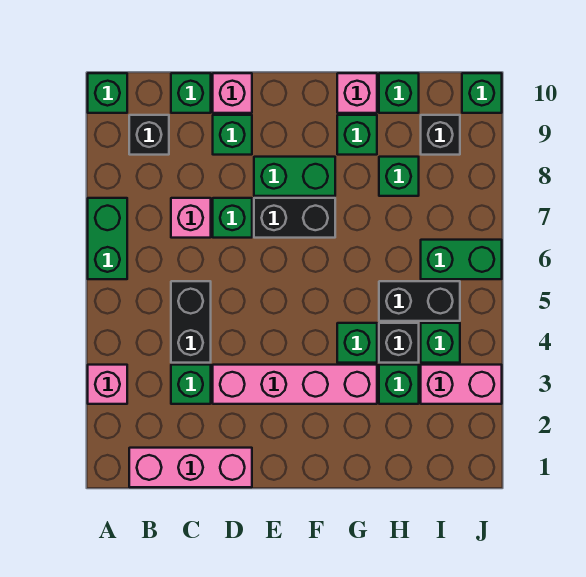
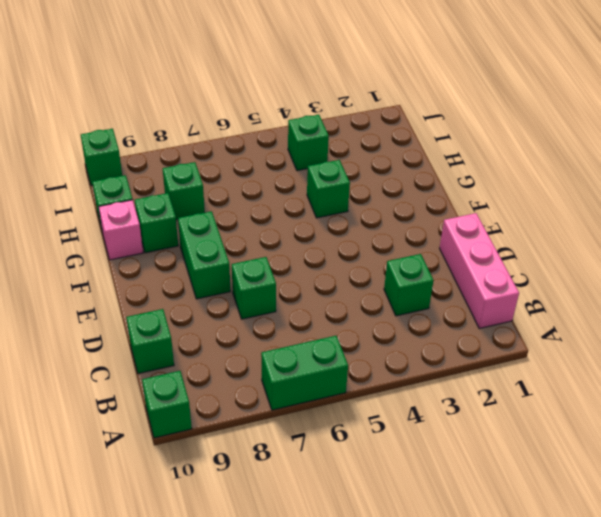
none -> pink brick A3 level 1
none -> black brick B9 level 1
none -> black brick C4:C5 level 1

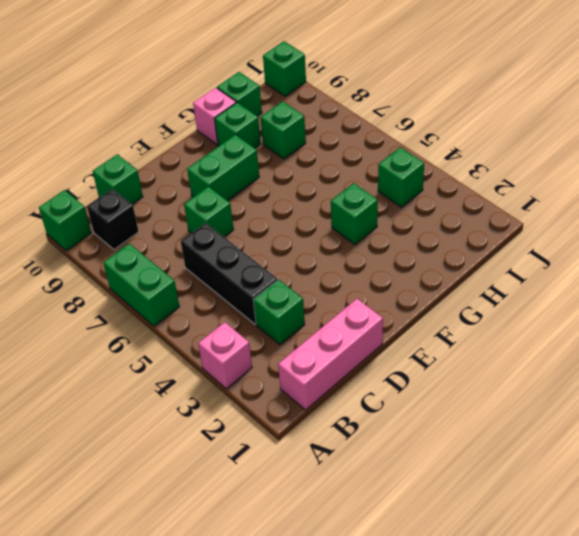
black brick C4:C6 level 1 -> black brick C4:C5 level 1
none -> pink brick C7 level 1
none -> pink brick D3:G3 level 1
none -> green brick D9 level 1

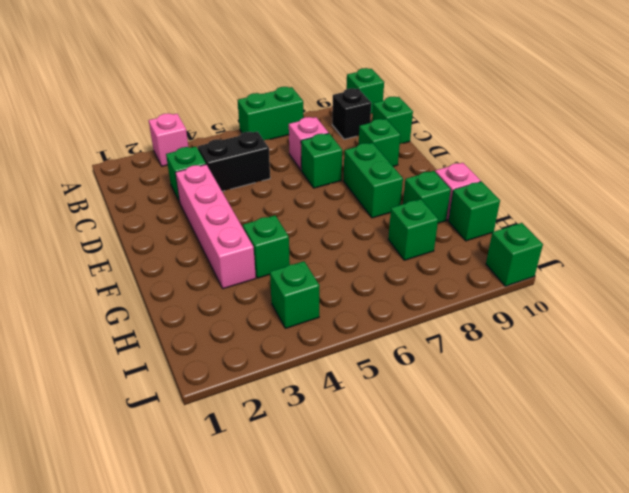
none -> pink brick B1:D1 level 1
none -> pink brick D10 level 1
none -> black brick E7:F7 level 1

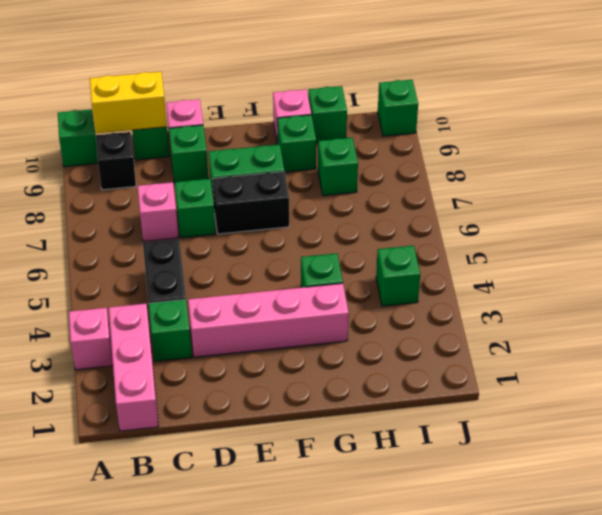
pink brick B1:B3 level 1 -> pink brick B1:D1 level 1
yellow brick B10:C10 level 2 -> none
none -> green brick A6:A7 level 1
none -> green brick H3 level 1
none -> black brick H4 level 1

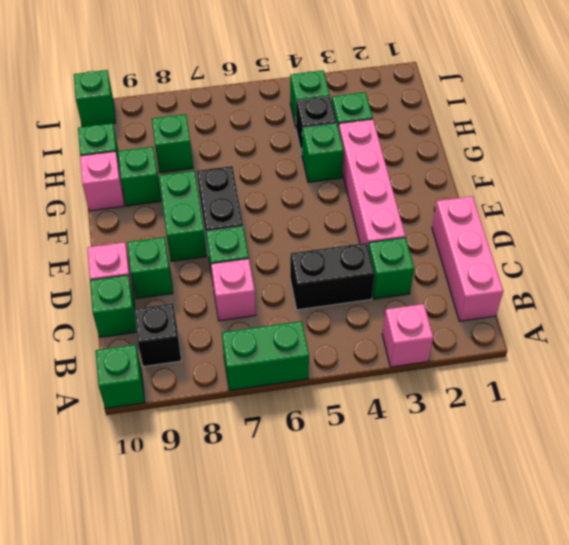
none -> black brick H5:I5 level 1
none -> pink brick I3:J3 level 1
none -> green brick I6:J6 level 1

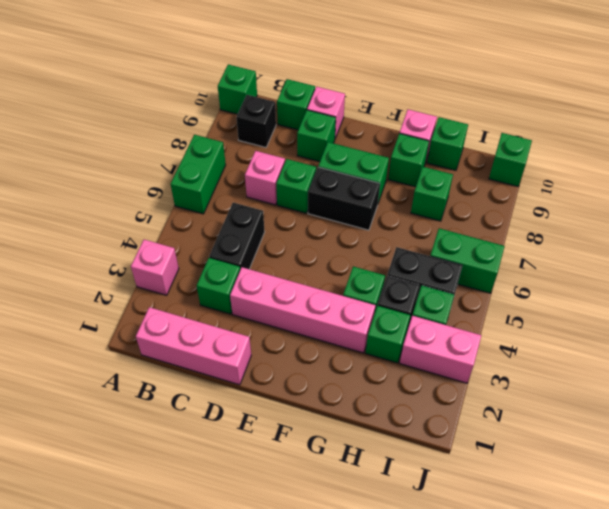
none -> black brick I9 level 1

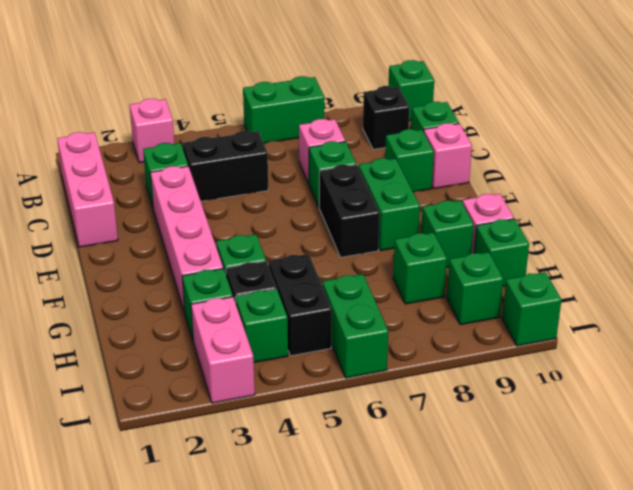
green brick I9 level 1 -> black brick I9 level 1

